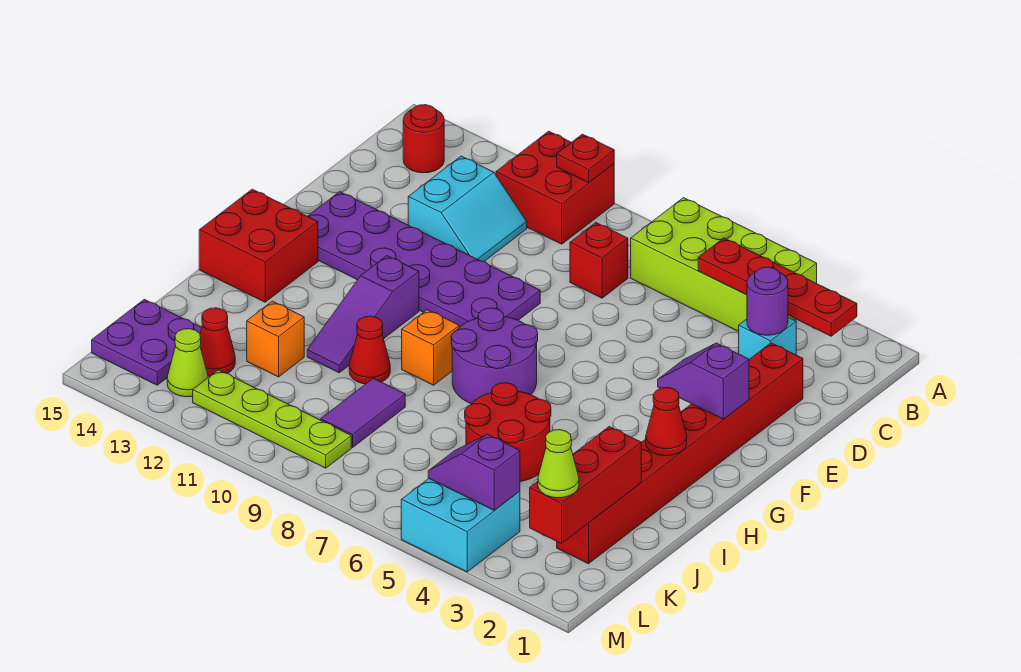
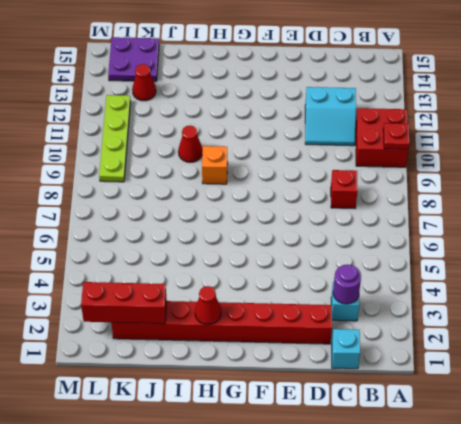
cyan brick C1 level 1 -> none
none -> lime brick A4:B7 level 1
none -> red round brick B14 level 1
none -> purple plate E9:F14 level 1

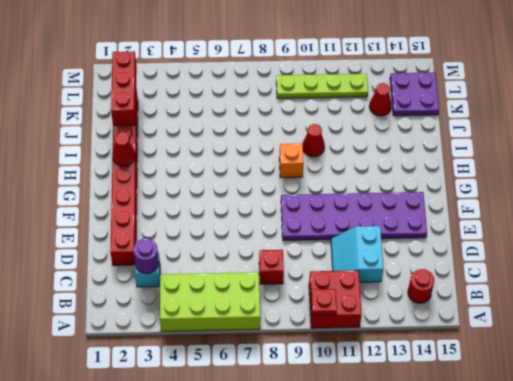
none -> purple round brick G7:H8 level 1
none -> purple slope G11:I11 level 1 top G
none -> red brick G14:H15 level 1

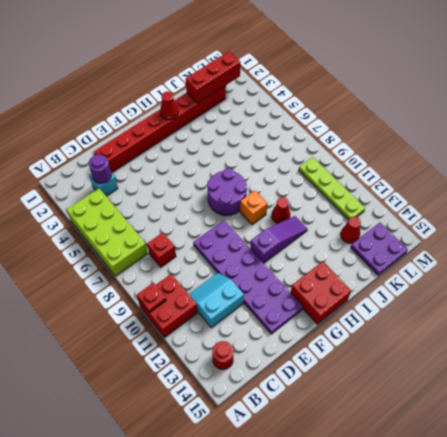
none -> red round brick I5:J6 level 1
none -> purple tile J9:K9 level 1
none -> orange brick J12 level 1

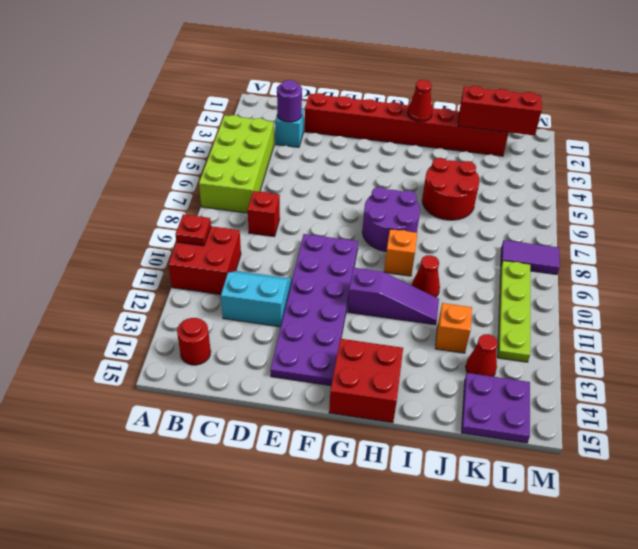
purple tile L8:M8 level 1 -> purple tile J9:K9 level 1
none -> cyan brick L4:M5 level 1
none -> lime cone L13 level 1
none -> red plate B2:B5 level 2

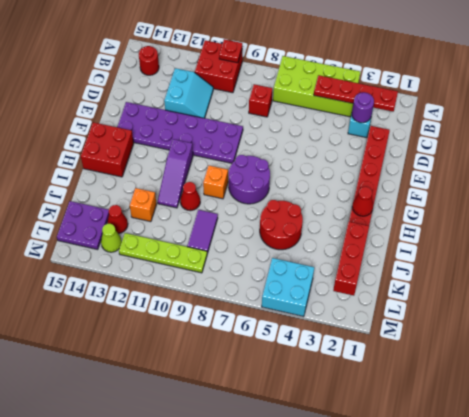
none -> purple slope F2:F3 level 2 top 2
none -> purple slope L4:L5 level 2 top 4
none -> lime cone L2 level 3

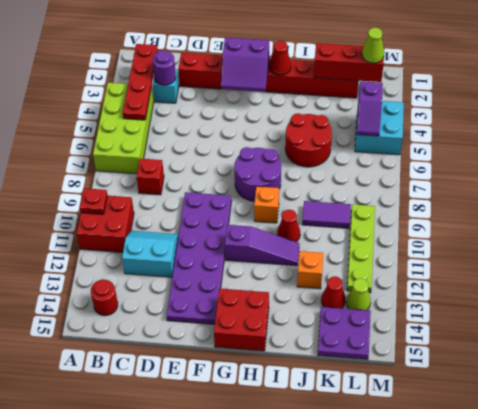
purple slope F2:G3 level 2 top 2 -> purple slope F2:F3 level 2 top 2

